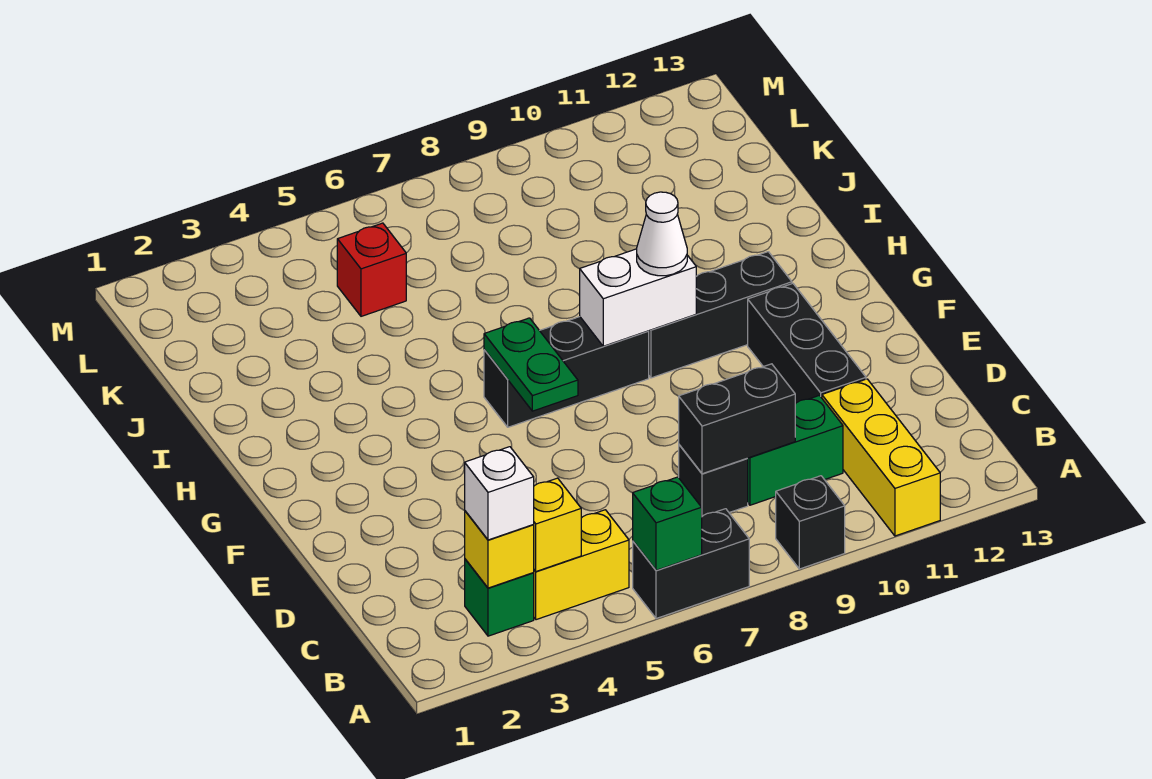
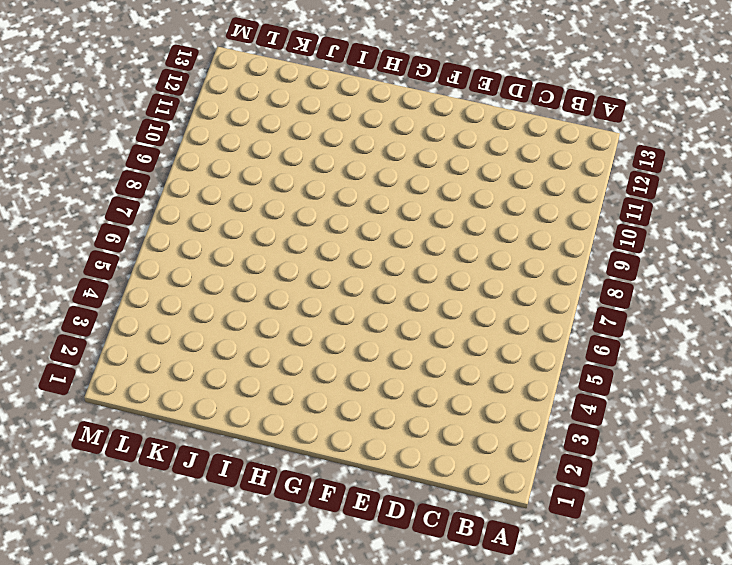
none -> black brick A6:A7 level 1
none -> black brick A9 level 1
none -> yellow brick A11:C11 level 1

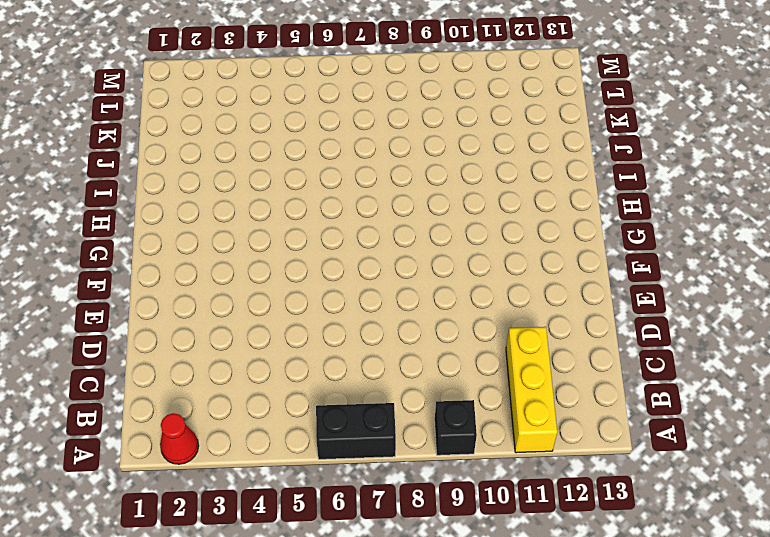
red cone A2 level 1 -> none
none -> green brick B3 level 1
none -> yellow brick B4:B5 level 1
none -> black brick C8 level 1

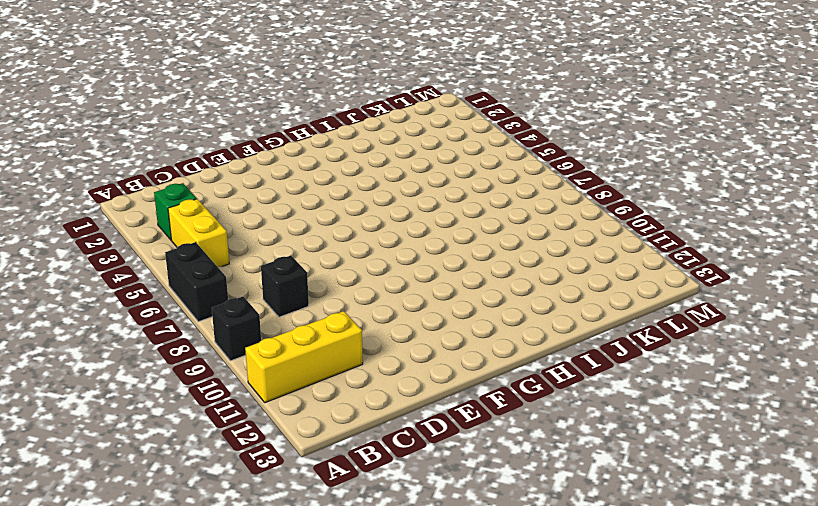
none -> green brick C9:C10 level 1
none -> black brick D11:F11 level 1
none -> black brick G6:G8 level 1

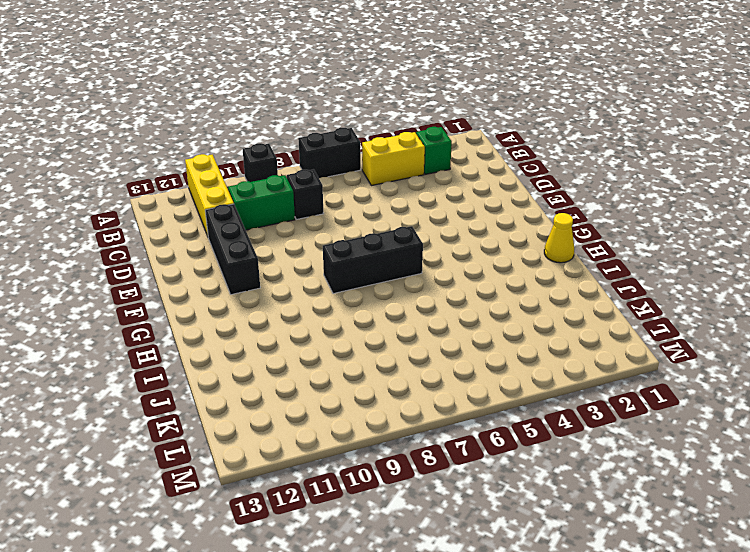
yellow cone H1 level 1 -> none
none -> black brick G9:G11 level 1
none -> red brick K5 level 1
none -> green brick A6 level 2

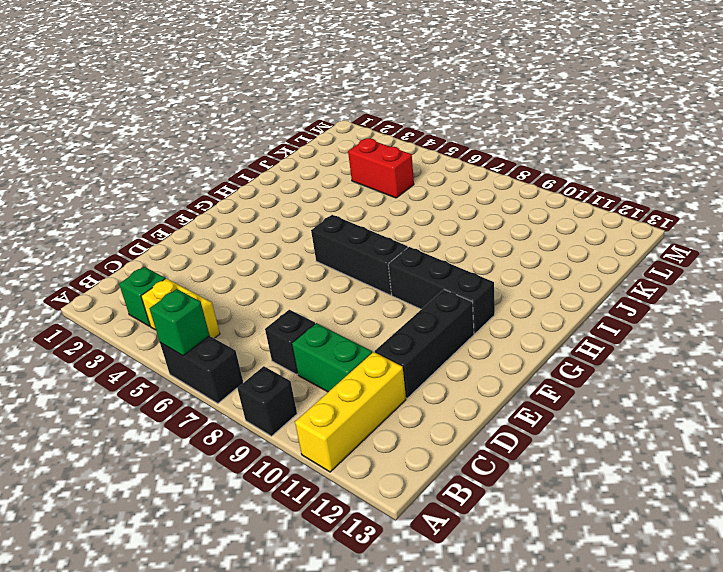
red brick K4:K5 level 1 -> red brick K5 level 1
none -> yellow brick B3 level 2
none -> yellow brick B4 level 2
none -> black brick C8:C9 level 2

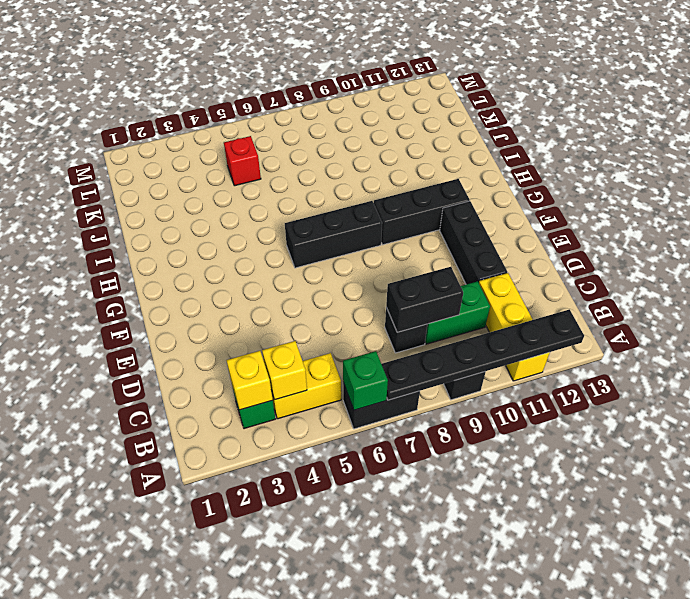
black plate A7:A12 level 2 -> none
none -> green plate F6:G6 level 2
none -> white brick G8:G9 level 2
none -> white brick B3 level 3

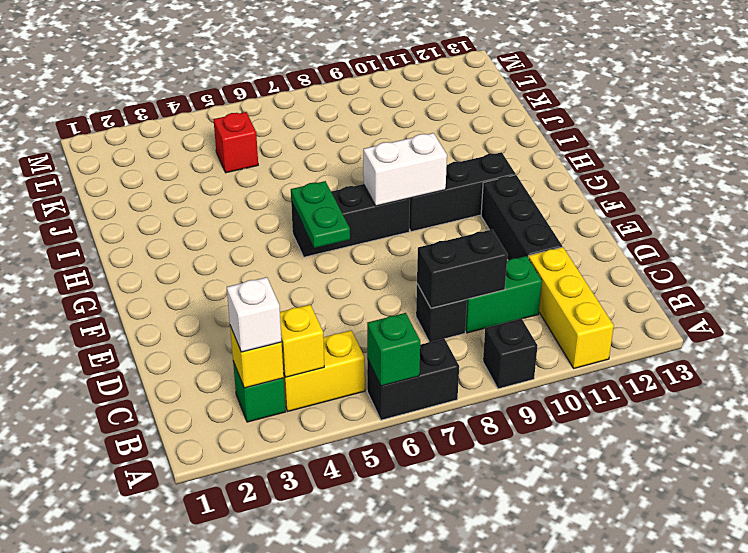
none -> white cone G9 level 3

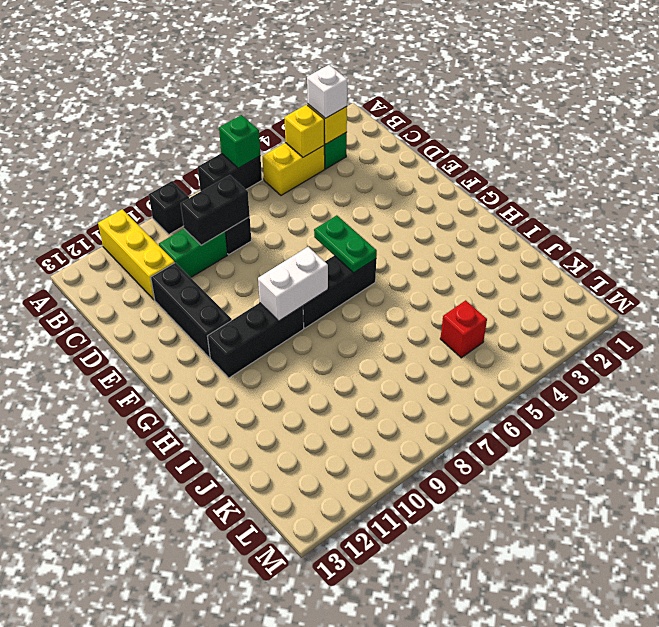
none -> white cone G9 level 3

